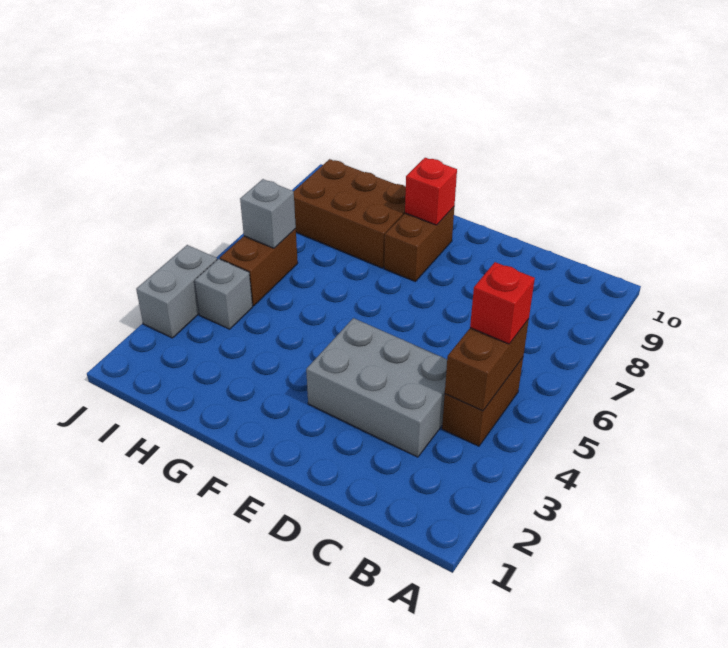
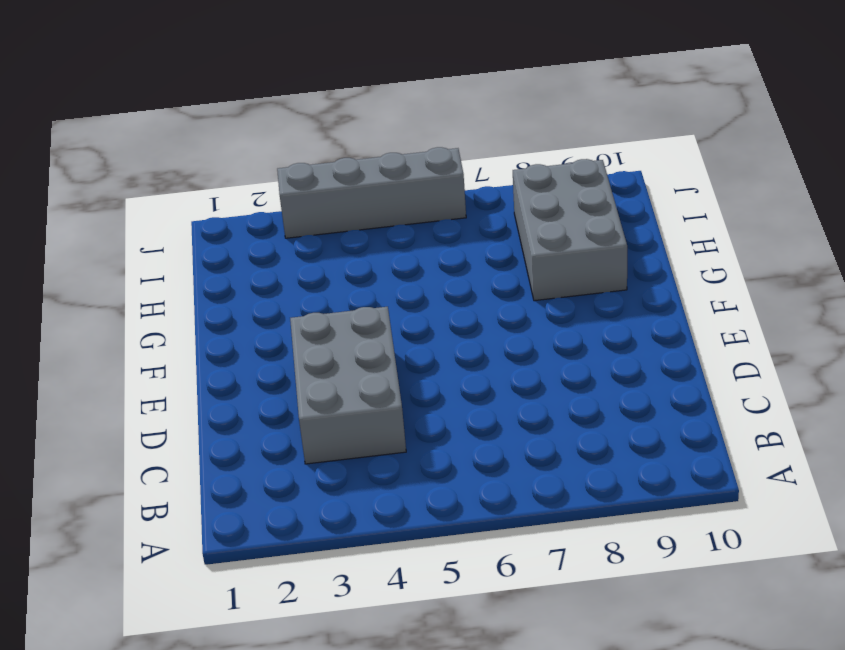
grey brick G8:I9 level 1 -> brown brick G8:I9 level 1
grey brick J3:J6 level 1 -> grey brick J3:J4 level 1
none -> brown brick B4:B5 level 1
none -> brown brick F8:F9 level 1

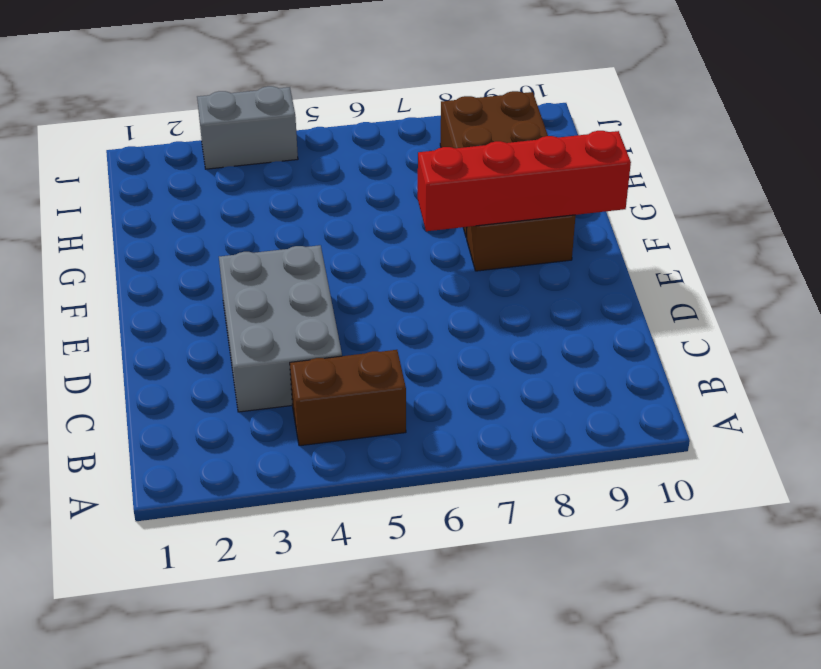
red brick F7:F10 level 2 -> red brick F9 level 2
none -> grey brick I4 level 1
none -> brown brick I5:I6 level 1

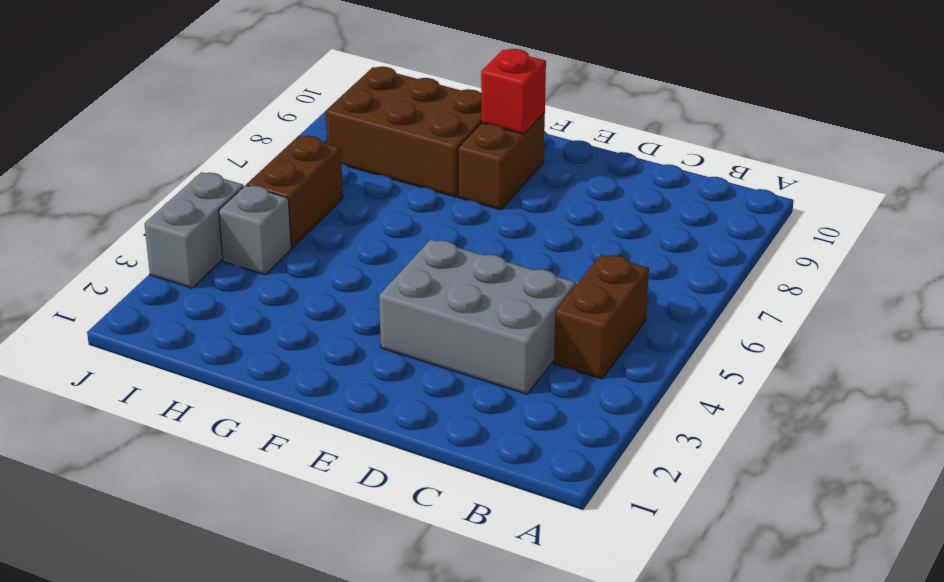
none -> brown brick B4:B5 level 2
none -> grey brick I6 level 2

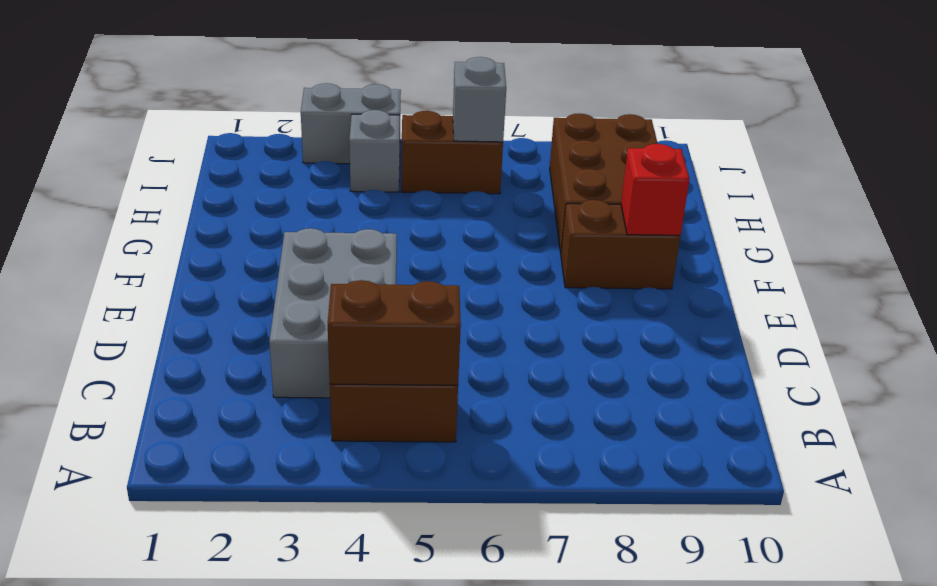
none -> red brick B5 level 3

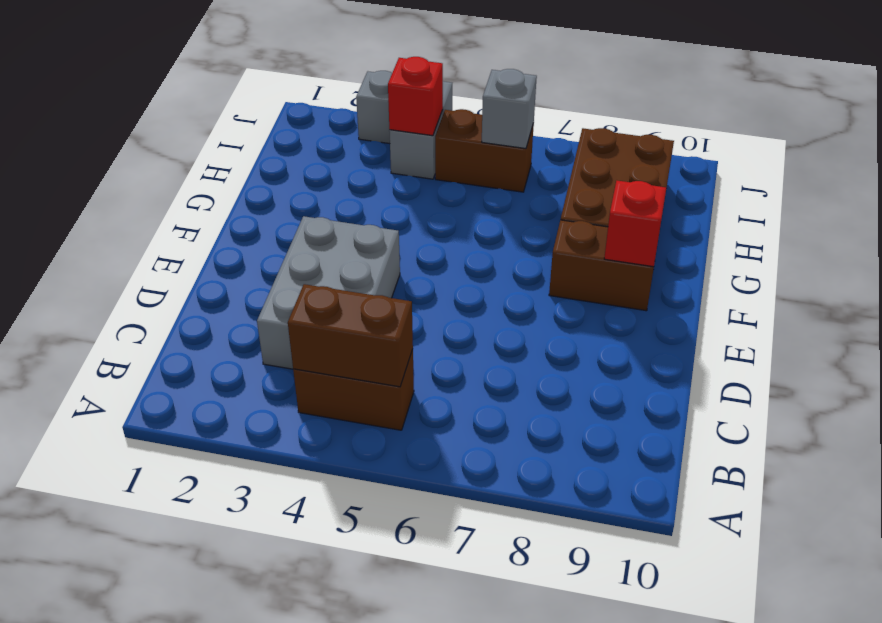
red brick I4 level 2 -> red brick B5 level 3

